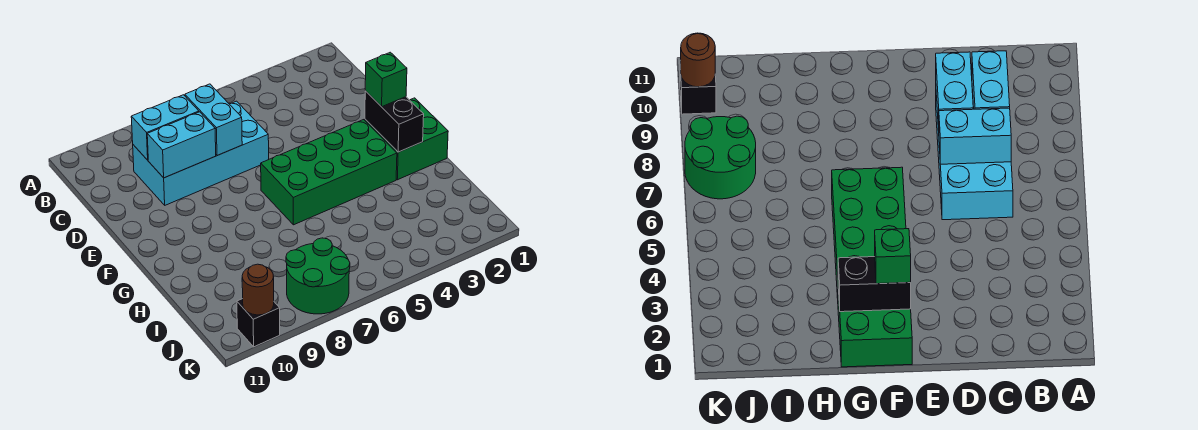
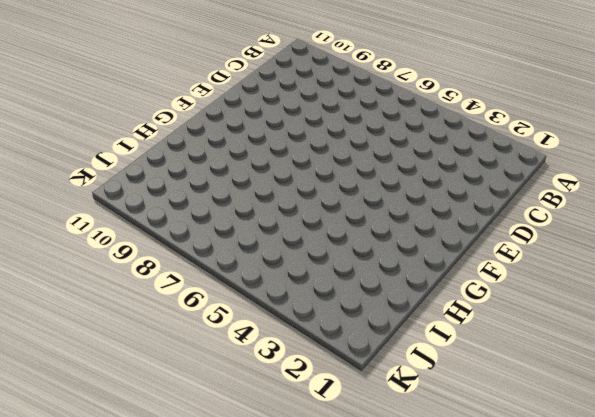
none -> cyan brick C6:D9 level 1
none -> green brick F1:G2 level 1

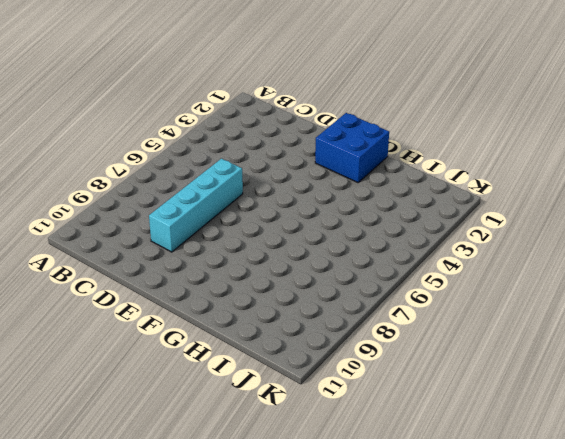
cyan brick D6:D9 level 1 -> cyan brick C6:D9 level 1
blue brick F1:G2 level 1 -> green brick F1:G2 level 1
none -> green brick F3:G6 level 1
none -> green round brick J7:K8 level 1

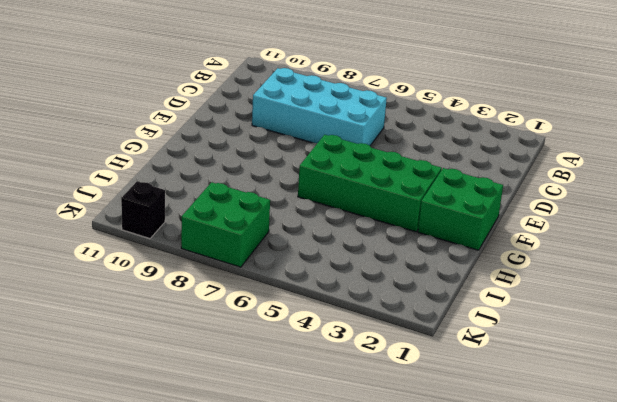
green brick J7:K8 level 1 -> green round brick J7:K8 level 1
none -> cyan brick C7:D7 level 2
none -> cyan brick C8:C9 level 2

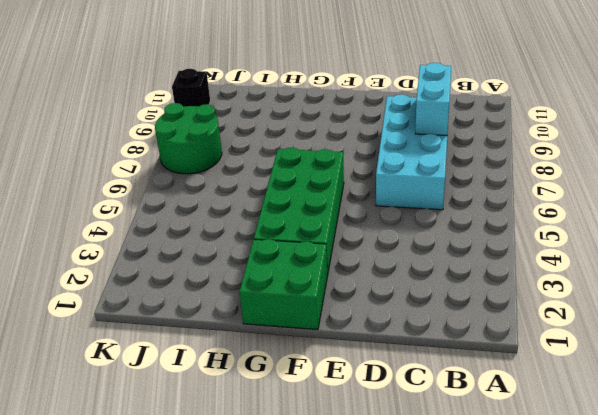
none -> cyan brick C7:D7 level 2
none -> cyan brick D8:D9 level 2

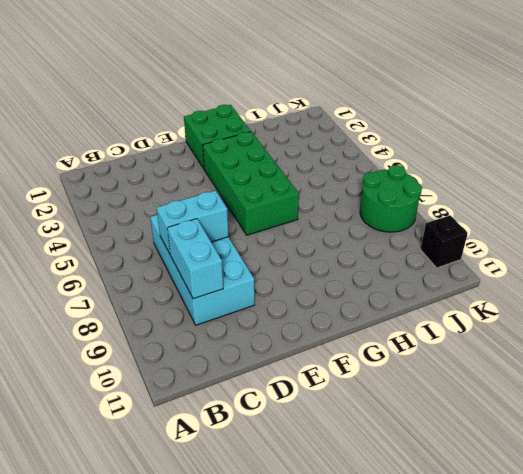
none -> cyan brick D8:D9 level 2
none -> black brick F2:G2 level 2

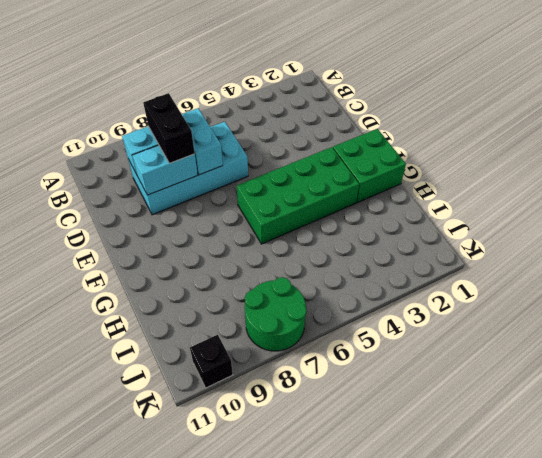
black brick C8:D8 level 3 -> black brick F2:G2 level 2
none -> brown round brick K10 level 2
none -> green brick F2 level 3

